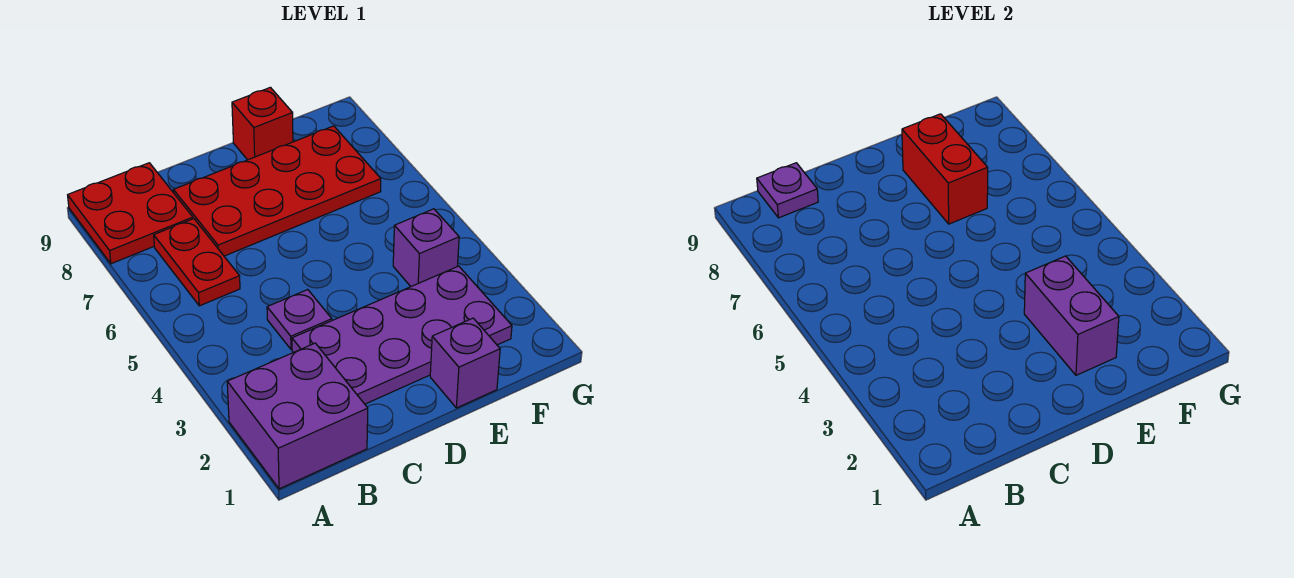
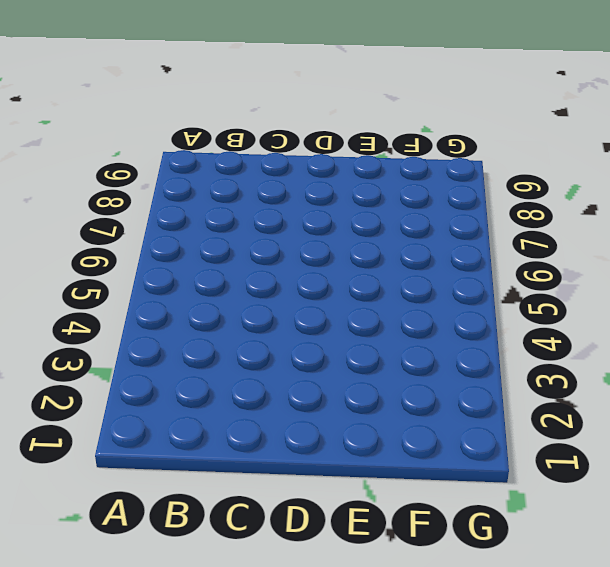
none -> purple brick A1:B2 level 1
none -> red plate A8:B9 level 1
none -> red plate B6:B7 level 1

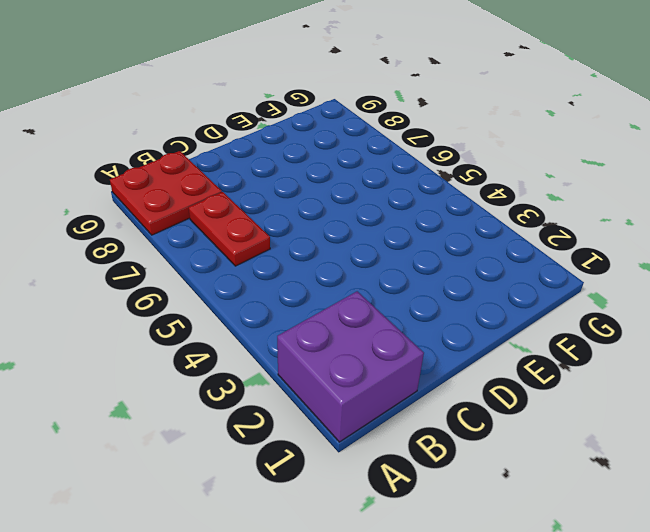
none -> purple plate C2:F3 level 1
none -> purple plate C4 level 1
none -> red plate C7:F8 level 1

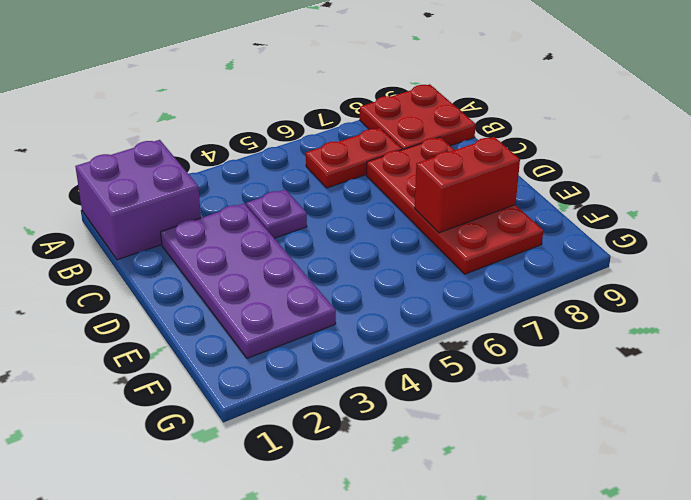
none -> purple brick E1 level 1
none -> red brick E9 level 1
none -> purple brick F4 level 1

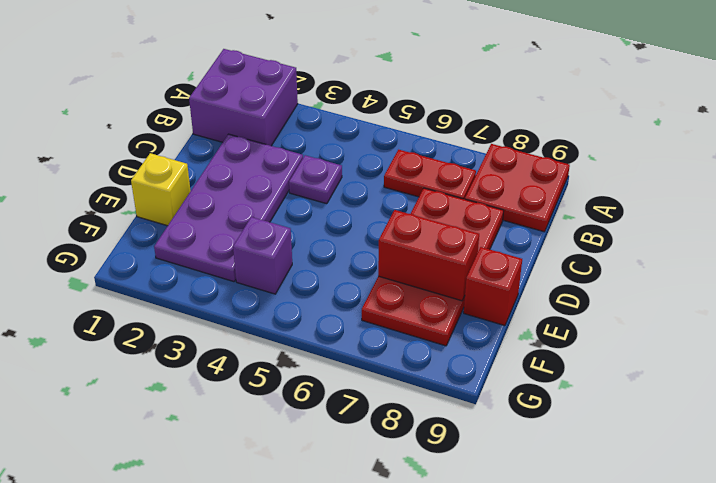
yellow brick E1 level 1 -> purple brick E1 level 1
none -> purple plate B9 level 2
none -> purple brick E2:E3 level 2

